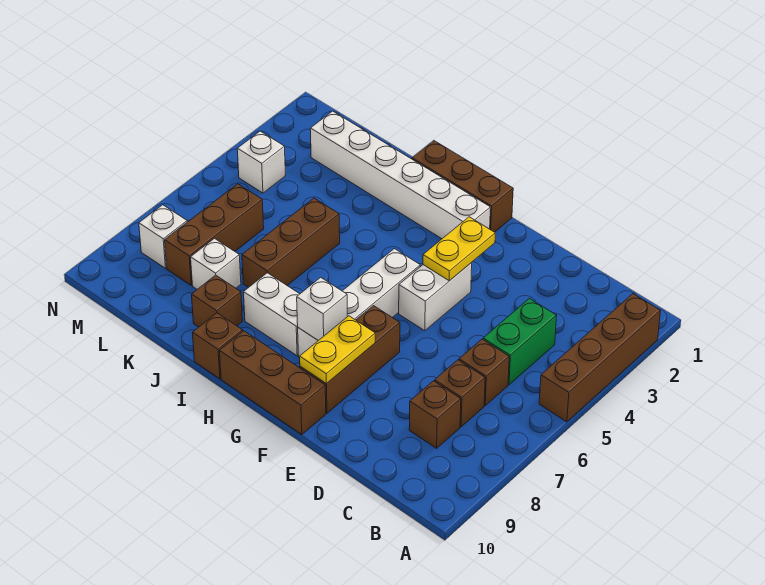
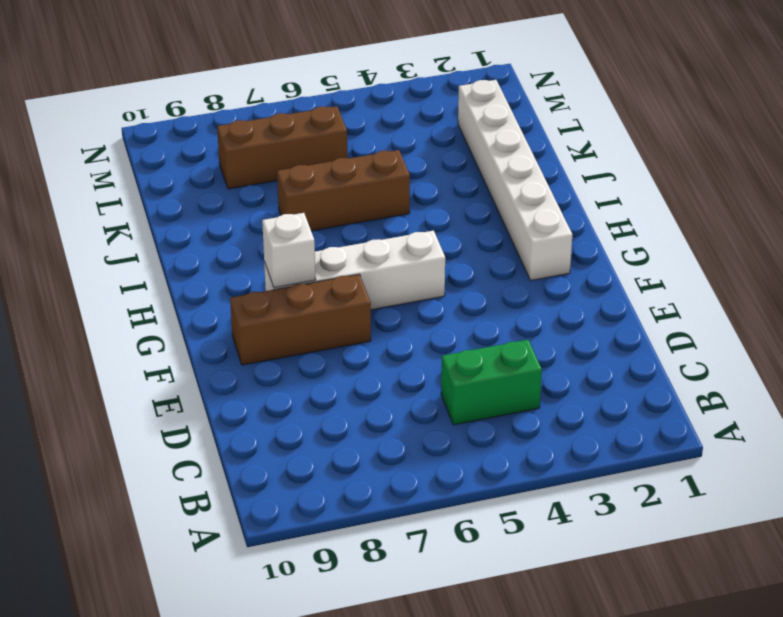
none -> brown brick A2:A5 level 1
none -> brown brick C6 level 1
none -> brown brick C7 level 1

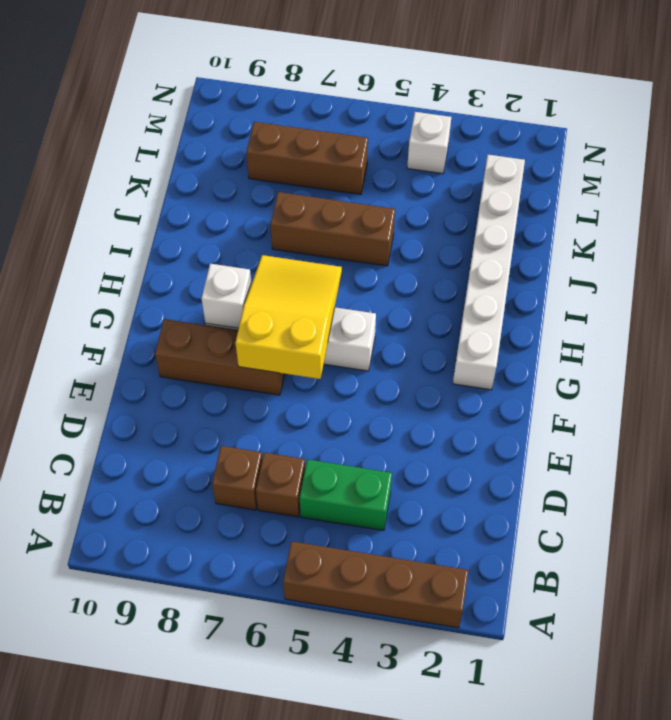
yellow slope F6:H7 level 2 top F -> none
none -> brown brick C8 level 1
none -> white brick F4:F5 level 1
none -> brown brick F10:H10 level 1

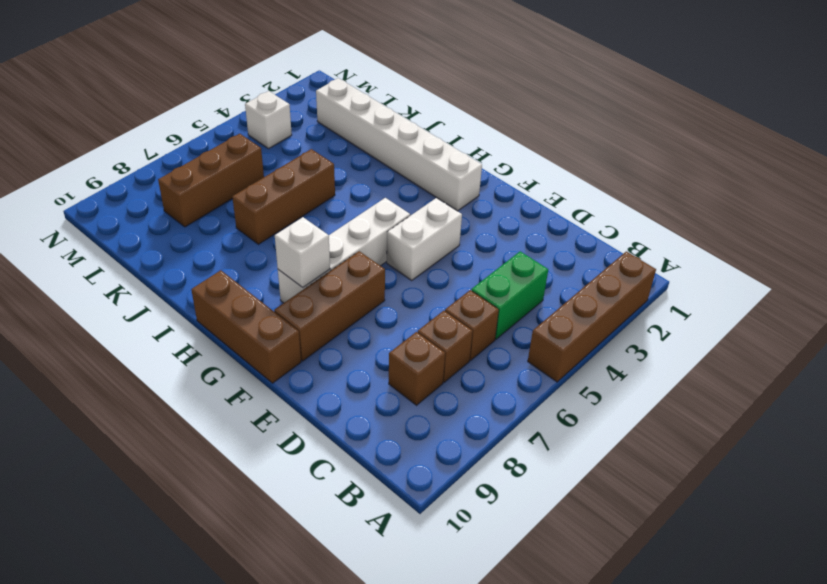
none -> brown brick G1:I1 level 1
none -> white brick H8:I8 level 1
none -> brown brick I10 level 1

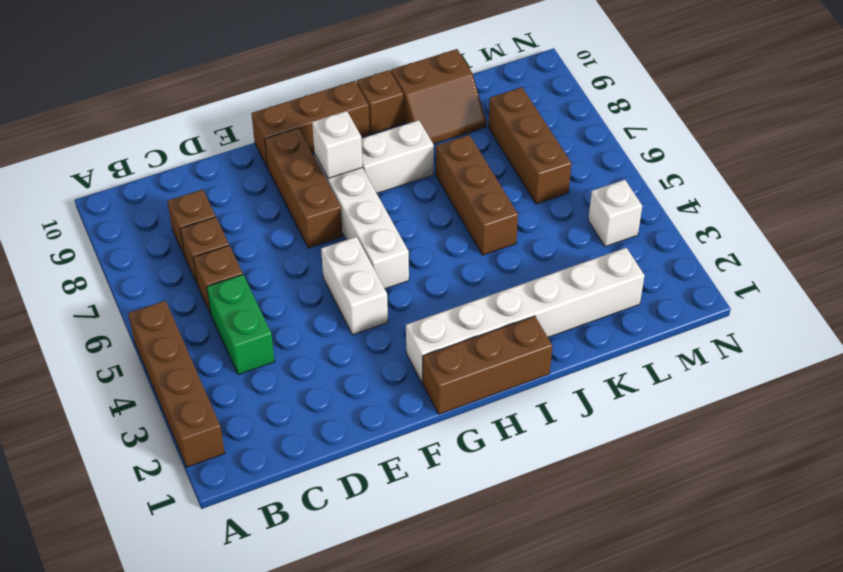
brown slope J9:K10 level 1 top 10 -> brown brick J9 level 1
none -> white brick K8 level 1
none -> white brick M8 level 1
none -> yellow plate F3:F4 level 2

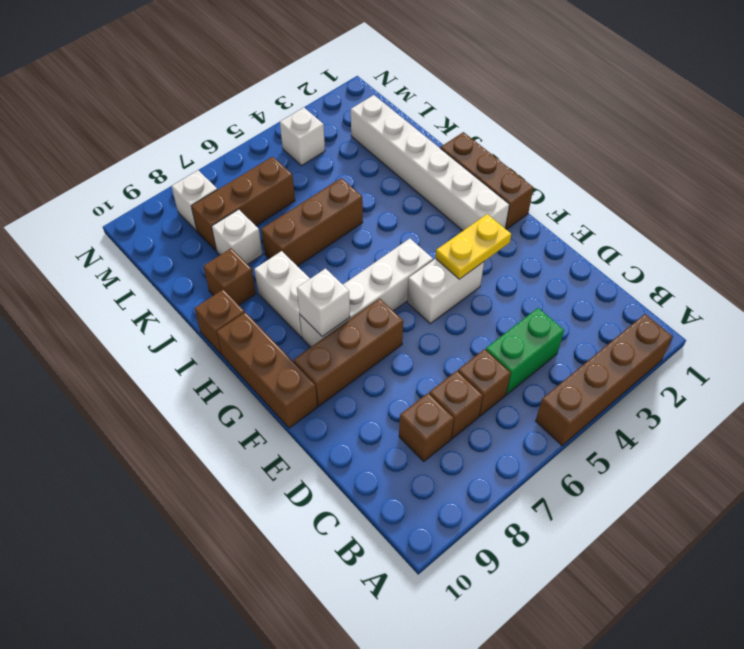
none -> yellow plate F8:F9 level 2

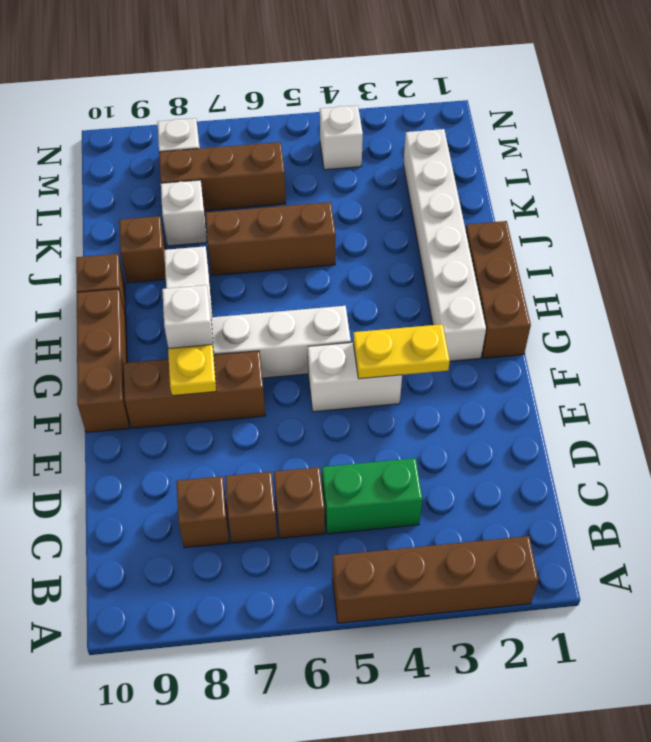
yellow plate F8 level 2 -> yellow plate F8:F9 level 2

